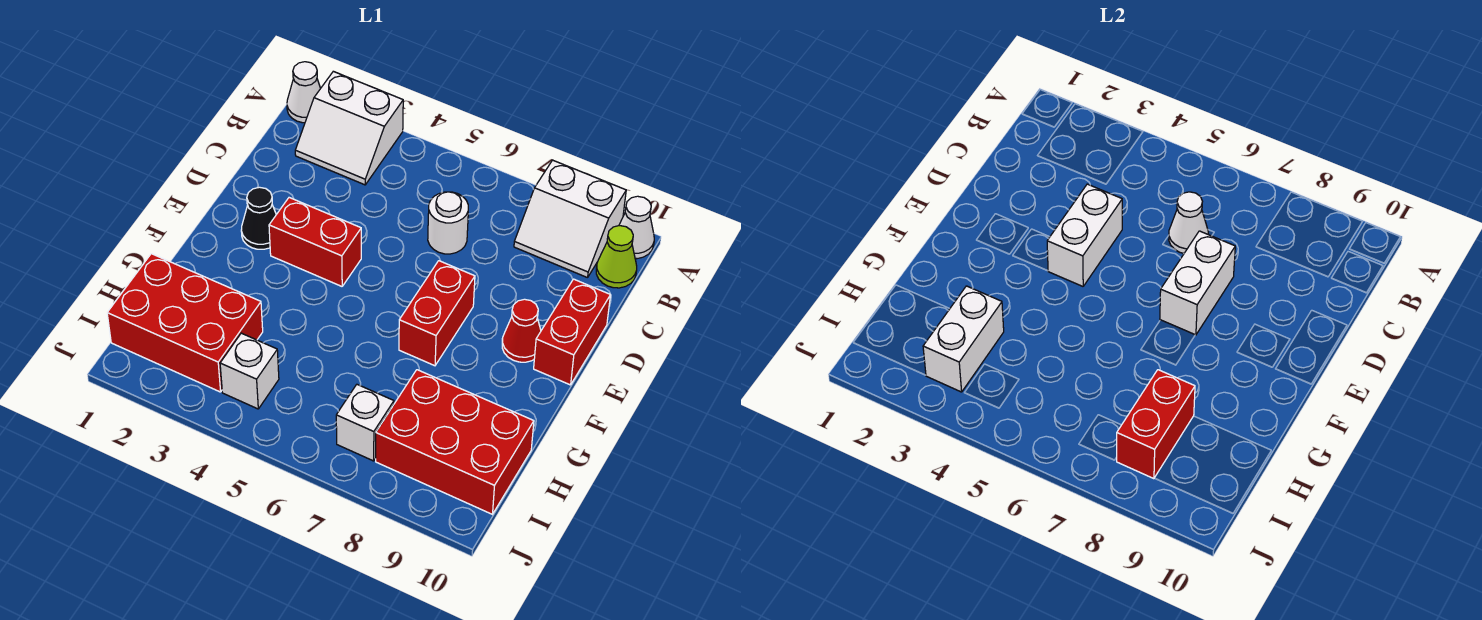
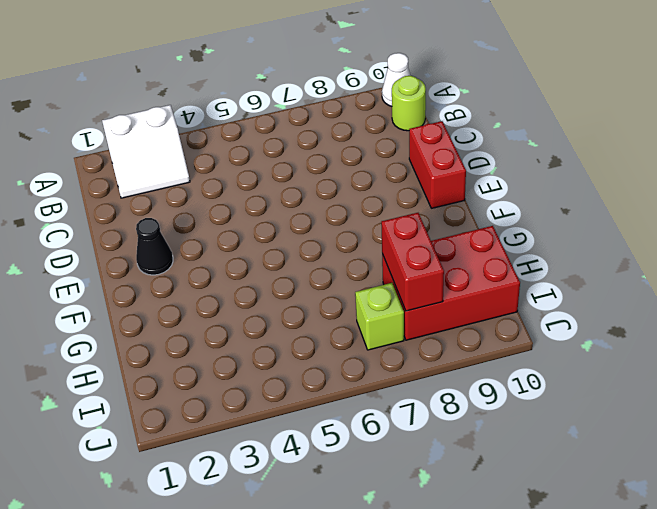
lime round brick B10 level 1 -> lime cone B10 level 1
lime brick I7 level 1 -> white brick I7 level 1
none -> white cone A1 level 1
none -> white slope A8:B9 level 1 top A
none -> white round brick C6 level 1

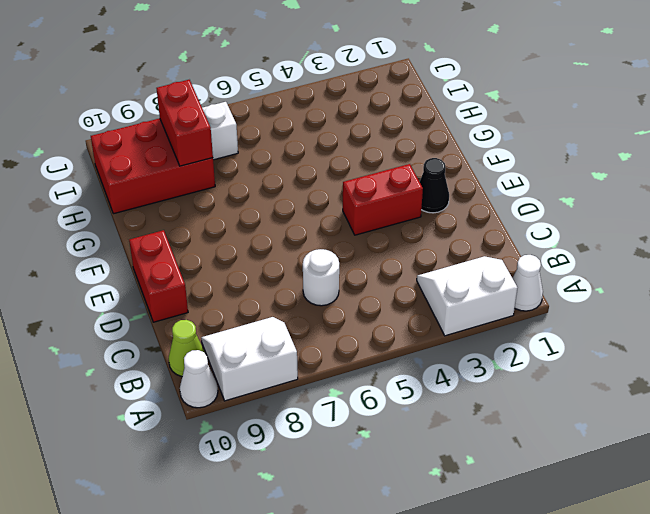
none -> red brick E7:F7 level 1
none -> red cone E9 level 1
none -> red brick H1:I3 level 1

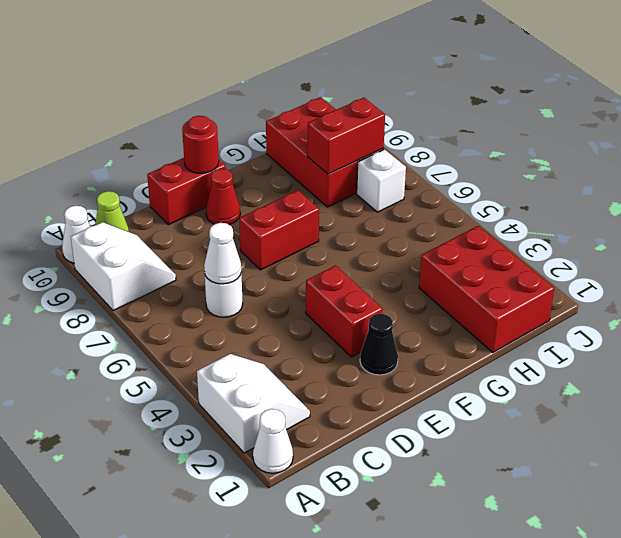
red round brick E10 level 2 -> none
none -> white brick I4 level 1
none -> white brick D4:E4 level 2
none -> white brick D7:E7 level 2

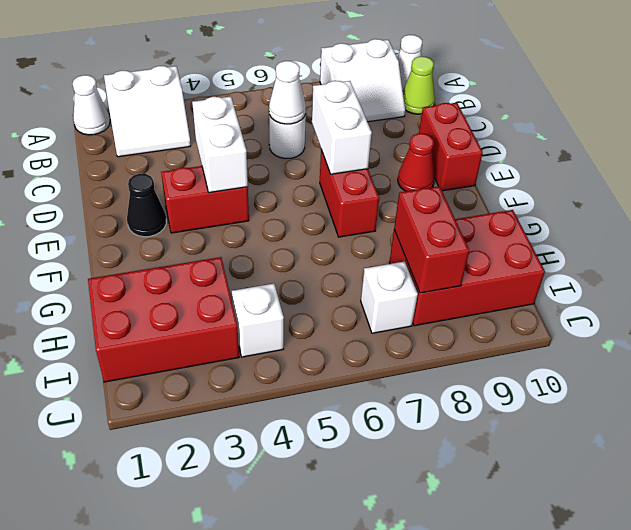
none -> white brick H3:I3 level 2

